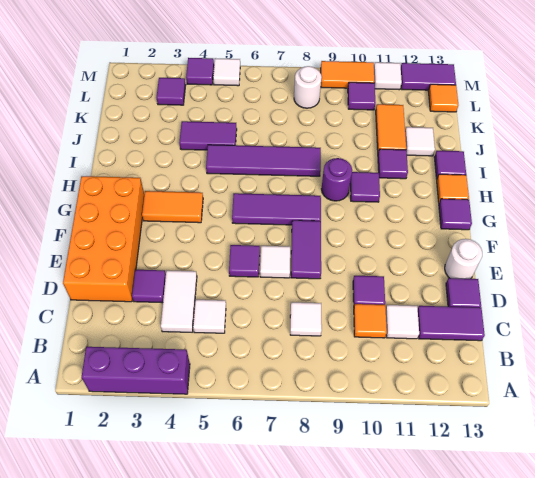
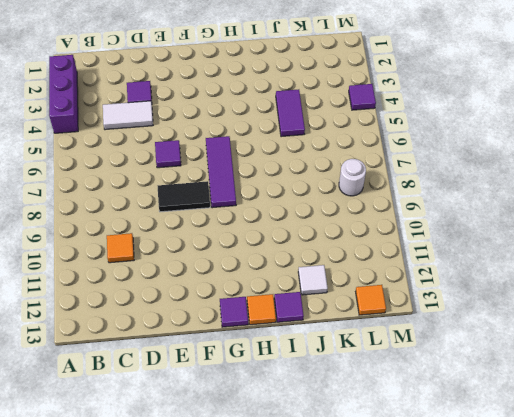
black tile E8:F8 level 1 -> purple tile E8:F8 level 1
none -> white tile C5 level 1
none -> white tile C8 level 1
none -> white tile C11 level 1
none -> purple tile C12:C13 level 1

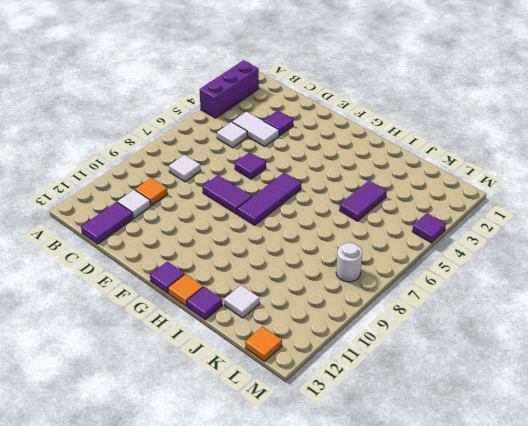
none -> orange brick D1:G2 level 1
none -> purple tile D10 level 1
none -> purple tile D13 level 1
none -> white tile E7 level 1

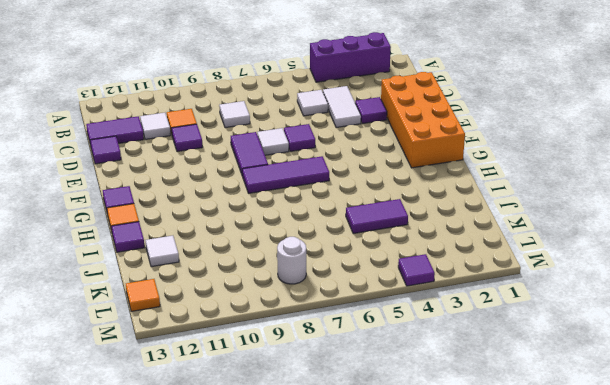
none -> white round brick E13 level 1
none -> orange tile G3:G4 level 1
none -> purple round brick H9 level 1
none -> purple tile H10 level 1

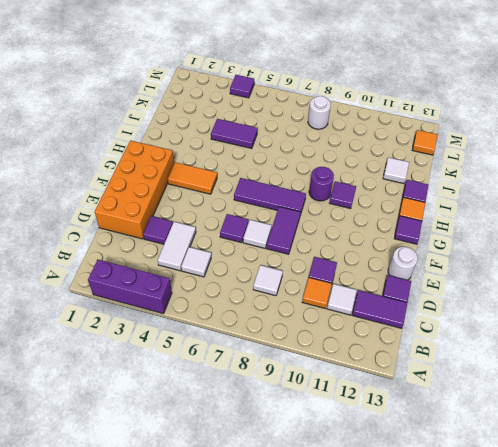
none -> purple tile I5:I8 level 1
none -> purple tile I11 level 1
none -> orange tile J11:K11 level 1
none -> purple tile L3 level 1

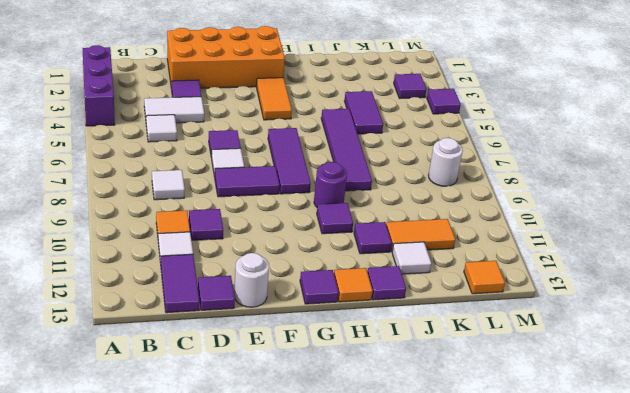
none -> purple tile L10 level 1
none -> white tile M5 level 1
none -> orange tile M9:M10 level 1
none -> white tile M11 level 1

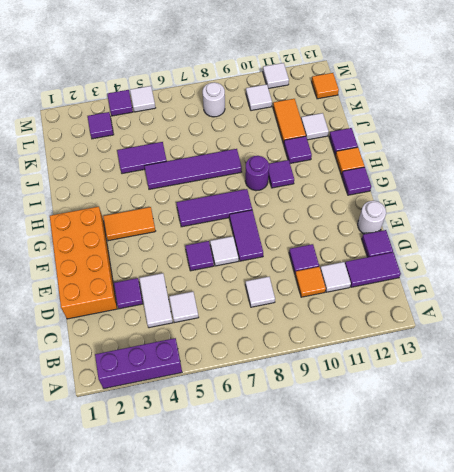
white tile L10 level 1 -> purple tile L10 level 1
none -> orange tile M9:M10 level 1
none -> purple tile M12:M13 level 1

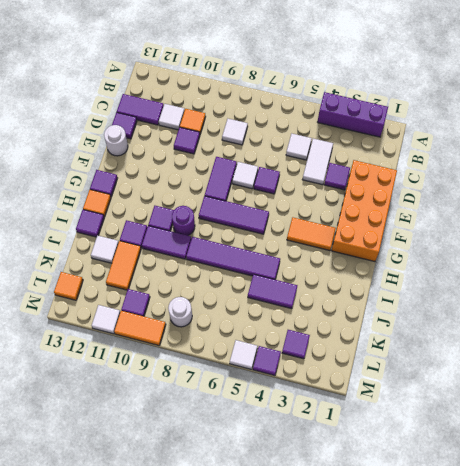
purple tile I9:I10 level 1 -> purple tile M12:M13 level 1

